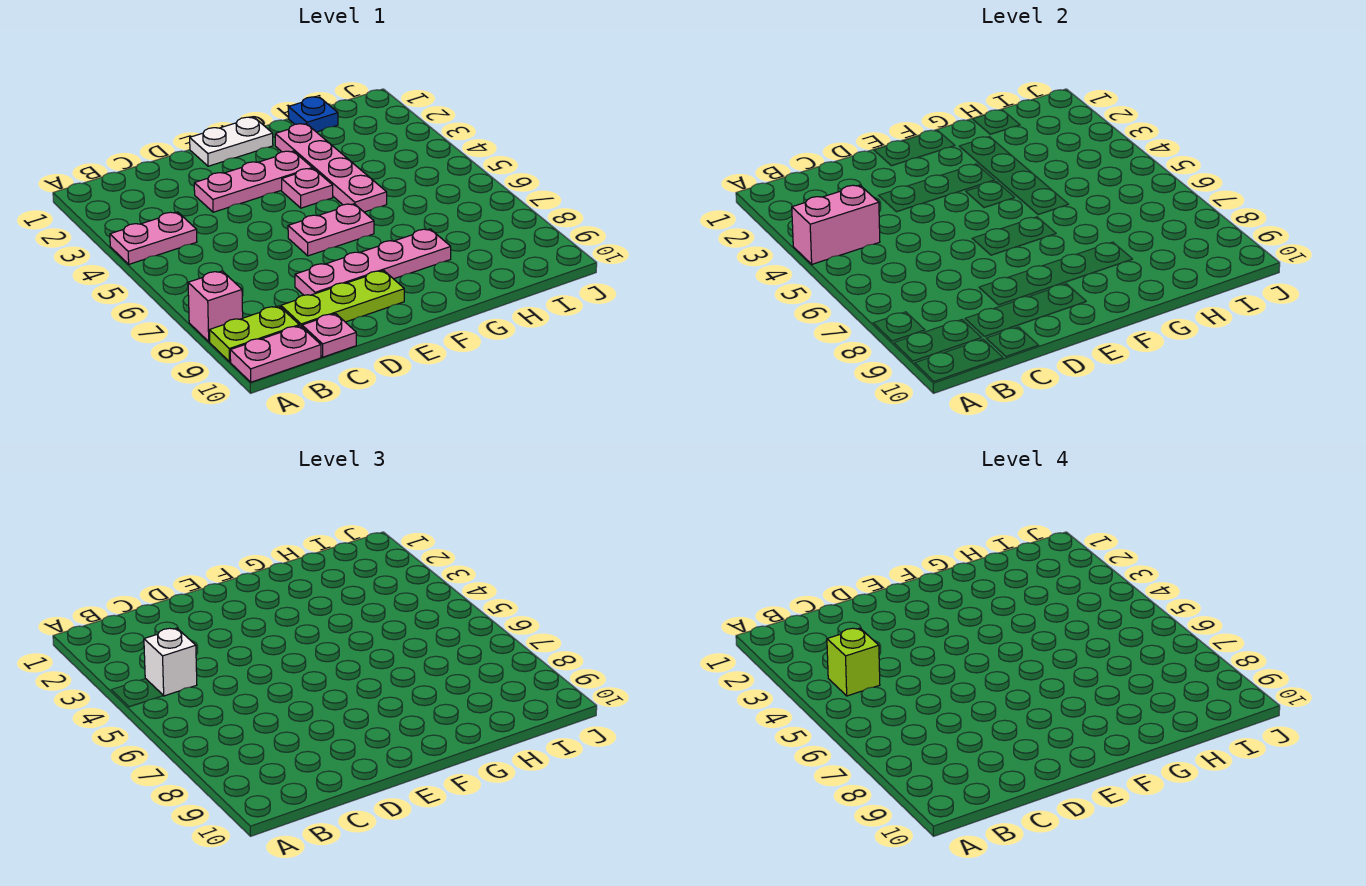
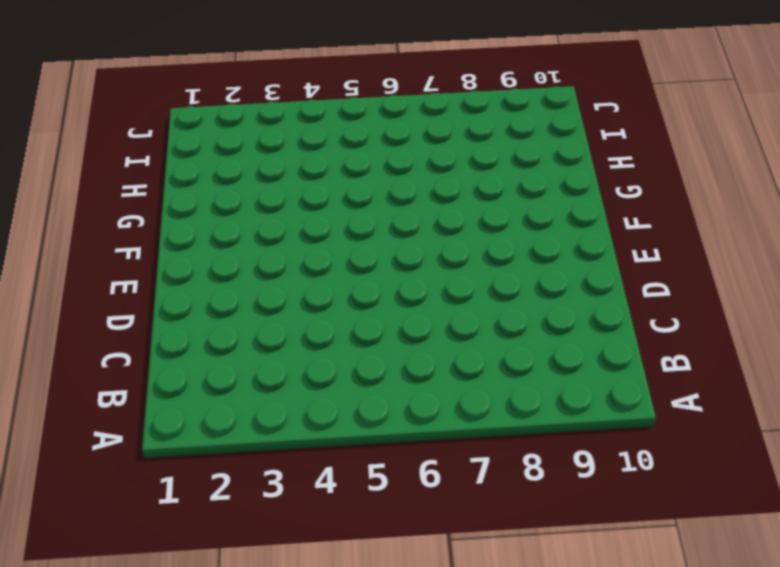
none -> pink plate A4:B4 level 1
none -> pink brick A8 level 1
none -> lime plate A9:B9 level 1

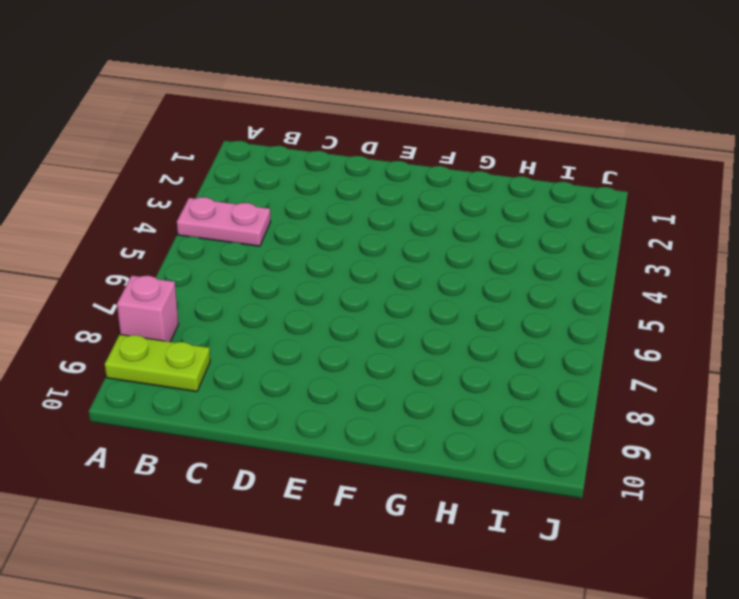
none -> pink plate A10:B10 level 1
none -> lime plate C9:E9 level 1
none -> pink plate C10 level 1

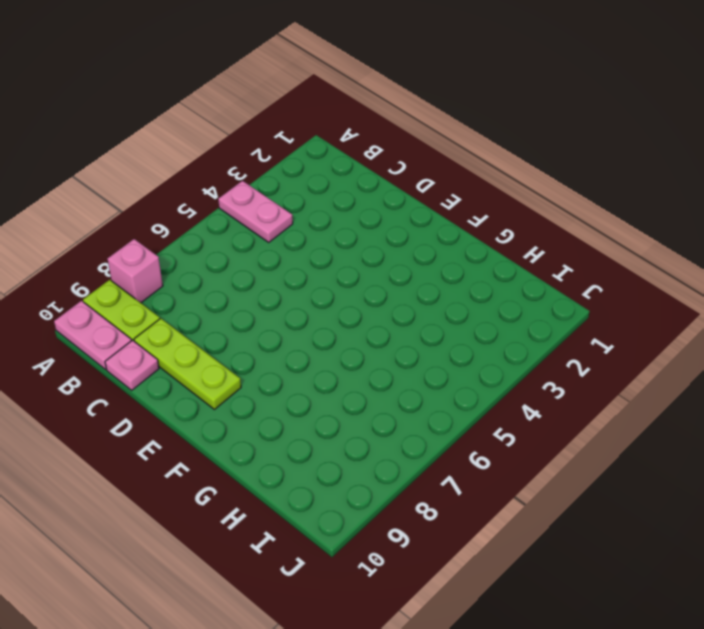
none -> pink plate D3:F3 level 1
none -> pink plate D8:G8 level 1
none -> white plate E1:F1 level 1

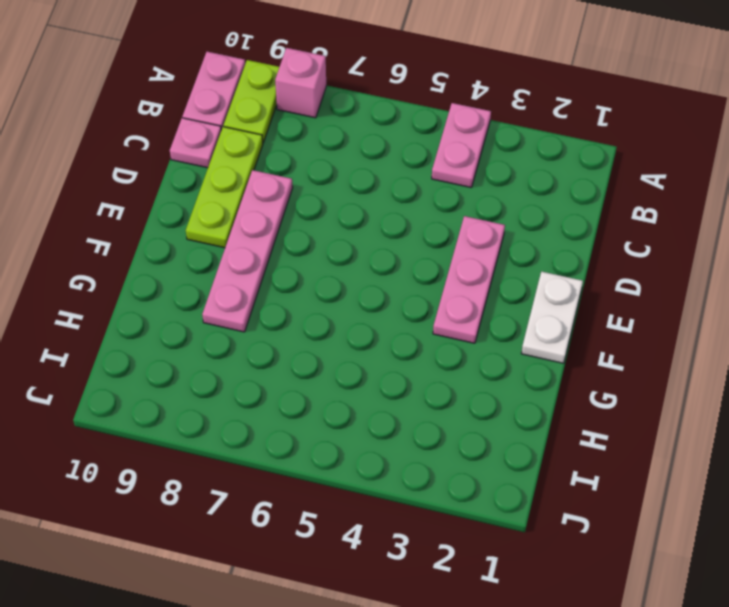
none -> pink plate E6:F6 level 1
none -> pink plate F4 level 1
none -> pink plate G2:G5 level 1

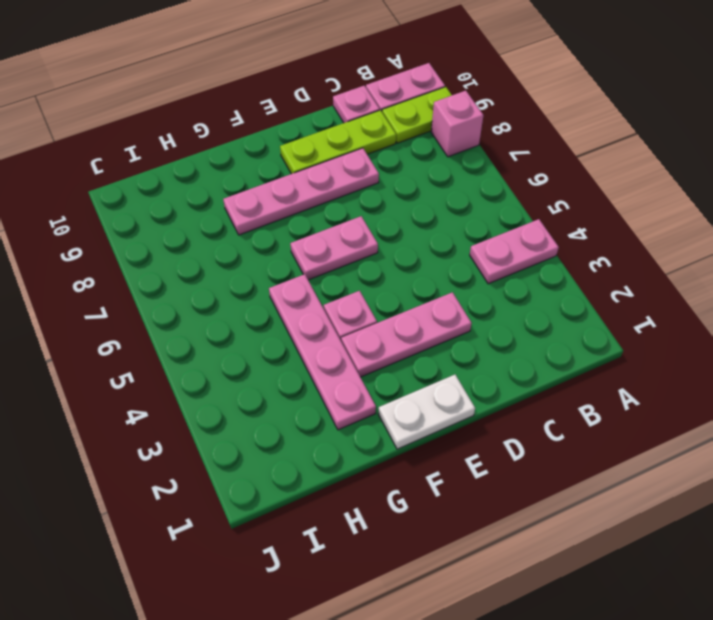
none -> blue plate H1 level 1
none -> pink brick A4:B4 level 2
none -> white brick B4 level 3

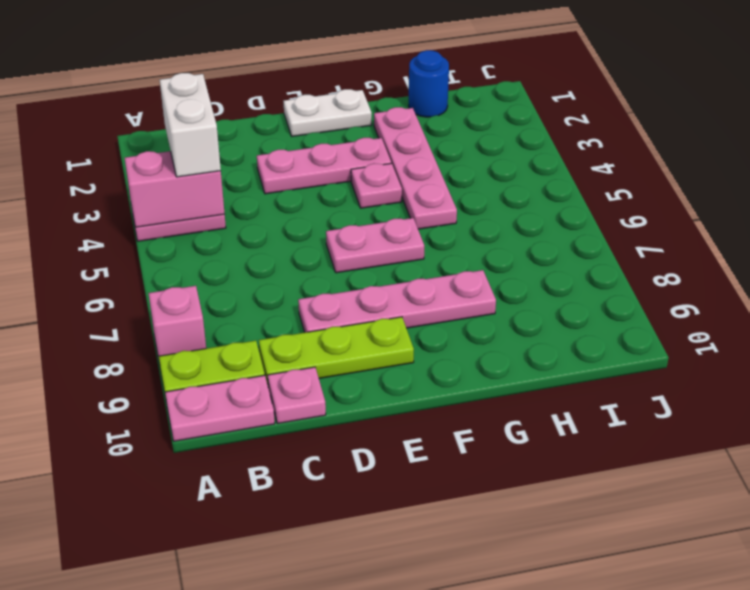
white brick B3:B4 level 3 -> white brick B4 level 3
blue round brick H1 level 1 -> blue plate H1 level 1
none -> lime brick B4 level 4

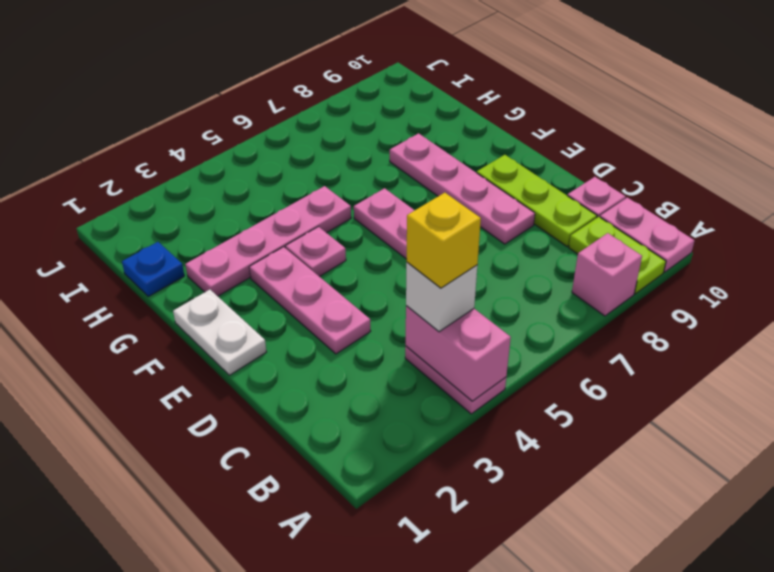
yellow brick B4 level 4 -> lime brick B4 level 4

